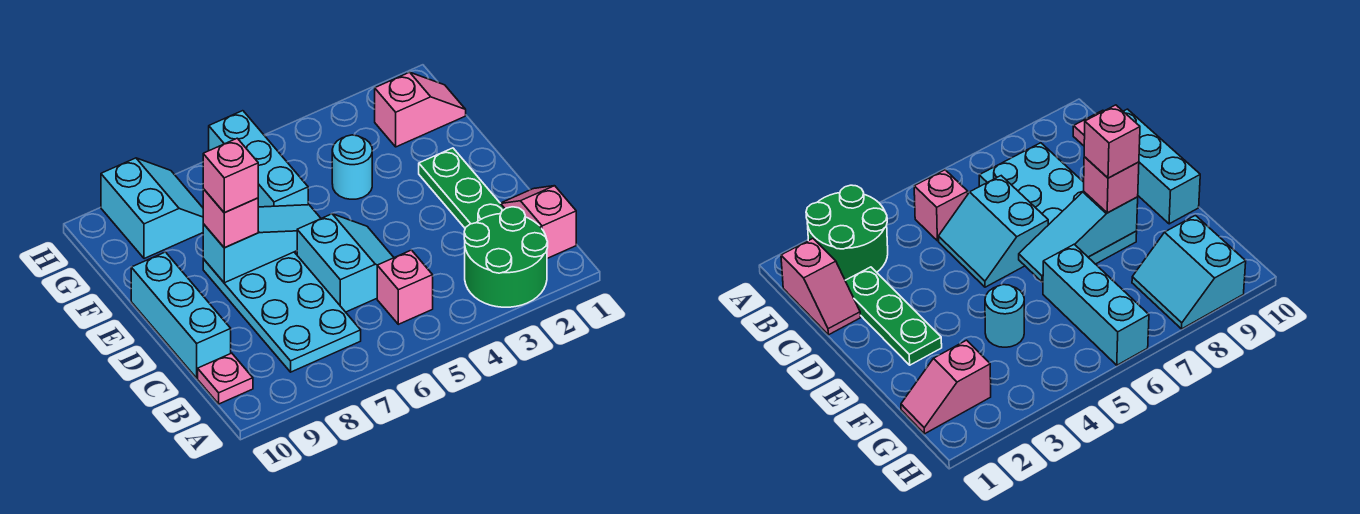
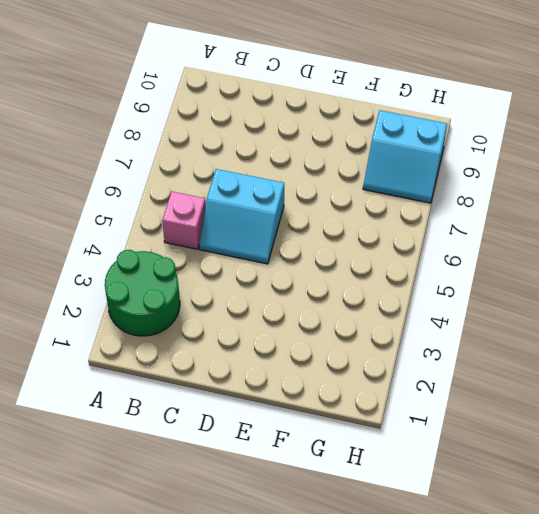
none -> pink slope B1:C1 level 1 top B
none -> cyan plate B7:E8 level 1
none -> pink plate B10 level 1

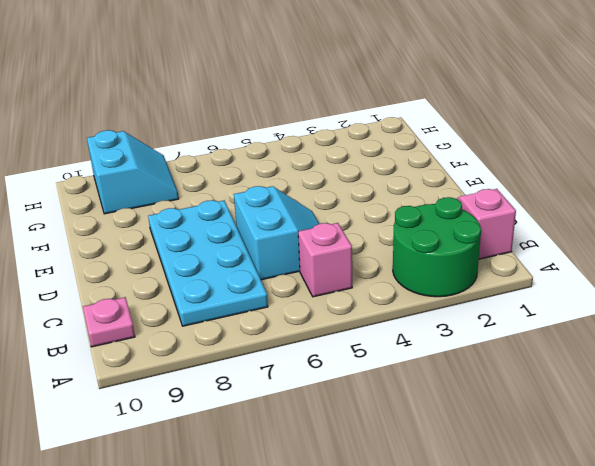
none -> green plate C2:E2 level 1
none -> cyan brick C10:E10 level 1
none -> cyan round brick F4 level 1

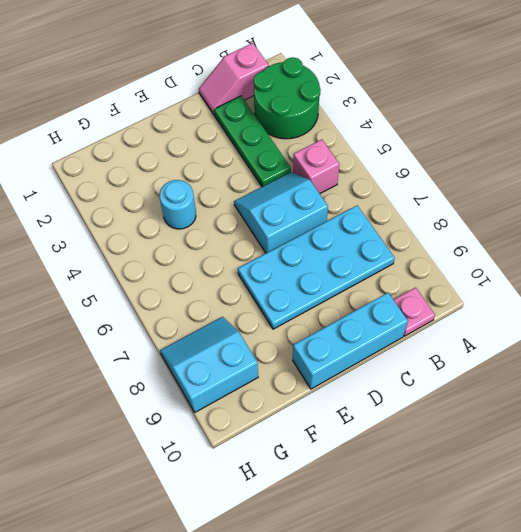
green plate C2:C4 level 1 -> green plate C2:E2 level 1
none -> cyan brick F6:H6 level 1
none -> pink slope G1:G2 level 1 top 2
none -> cyan slope E6:E8 level 2 top 8

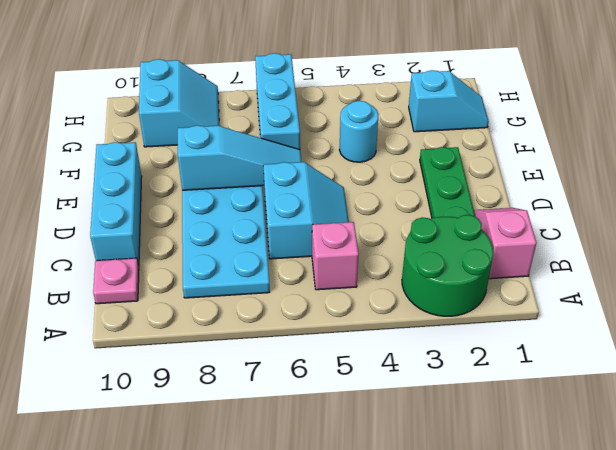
cyan slope G1:G2 level 1 top 2 -> pink slope G1:G2 level 1 top 2
none -> pink brick E8 level 3
none -> pink brick E8 level 4

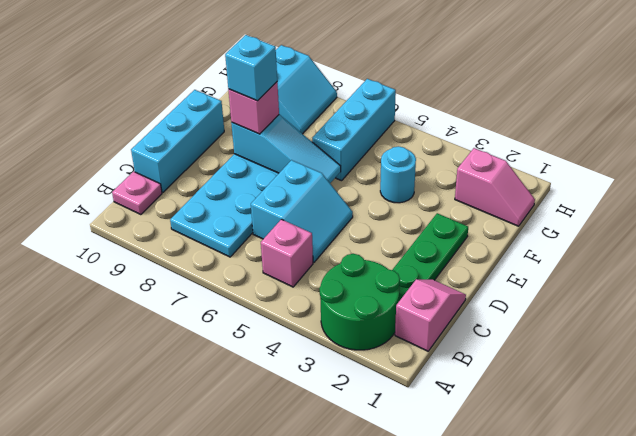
cyan brick E8 level 4 -> pink brick E8 level 4

